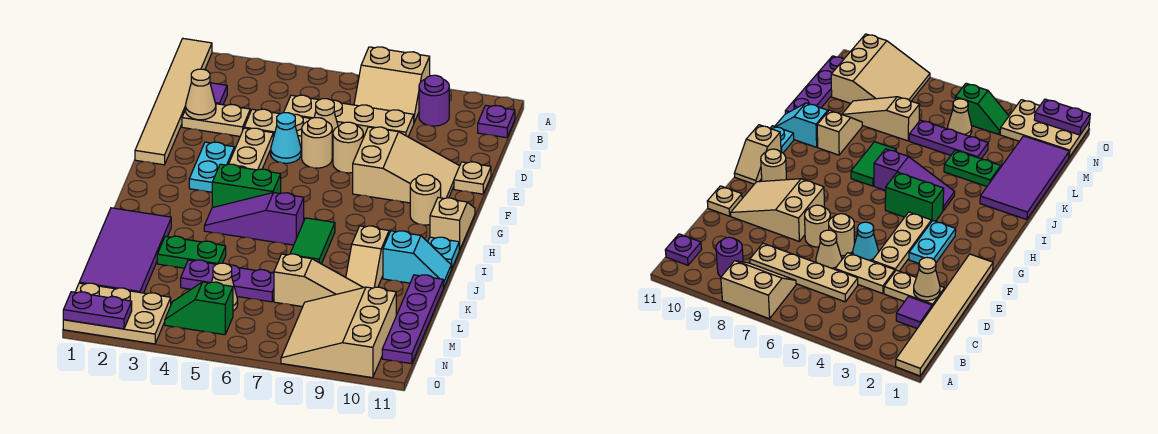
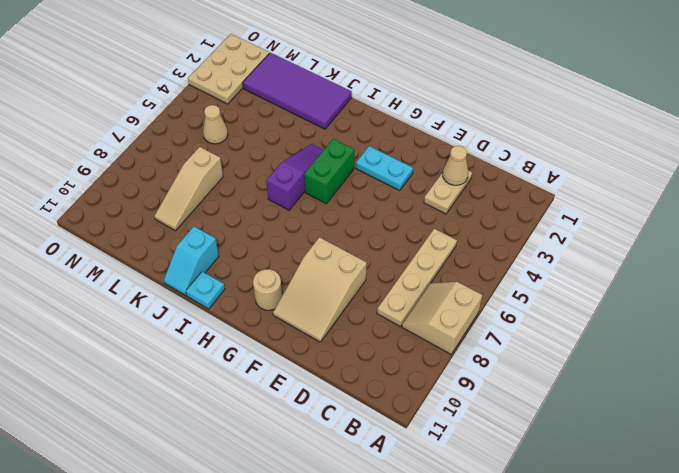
none -> tan tile A1:F1 level 1
none -> purple round brick B9 level 1
none -> purple plate B11 level 1
none -> purple tile C2 level 1

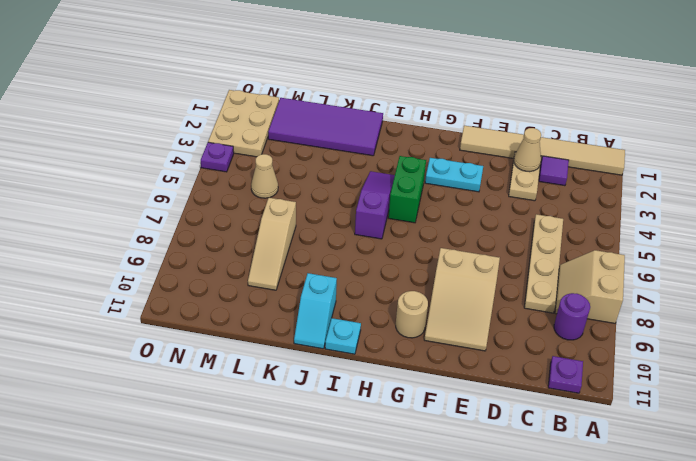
purple plate O4 level 1 -> none
none -> tan plate D4:D5 level 1
none -> tan cone D6 level 1
none -> tan plate E4:G4 level 1
none -> cyan cone E5 level 1

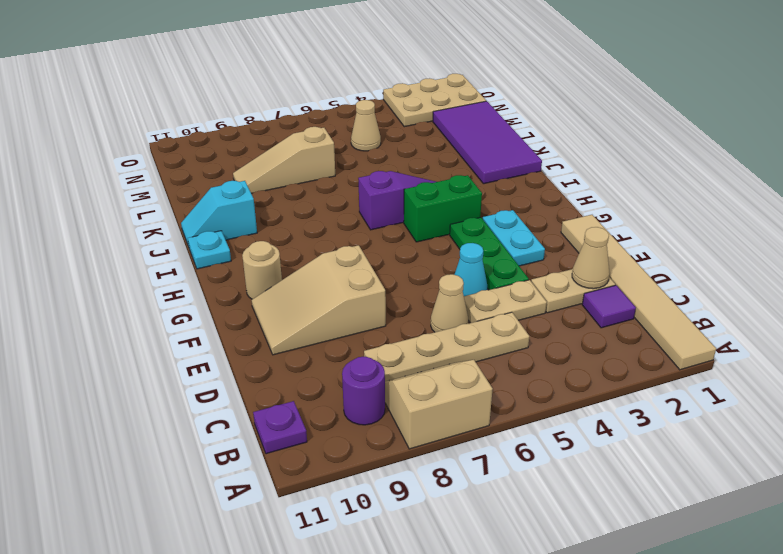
green plate E4:G4 level 1 -> tan plate E4:G4 level 1
none -> tan round brick E6 level 1
none -> tan round brick E7 level 1
none -> tan plate E11 level 1
none -> tan slope G11:H11 level 1 top H

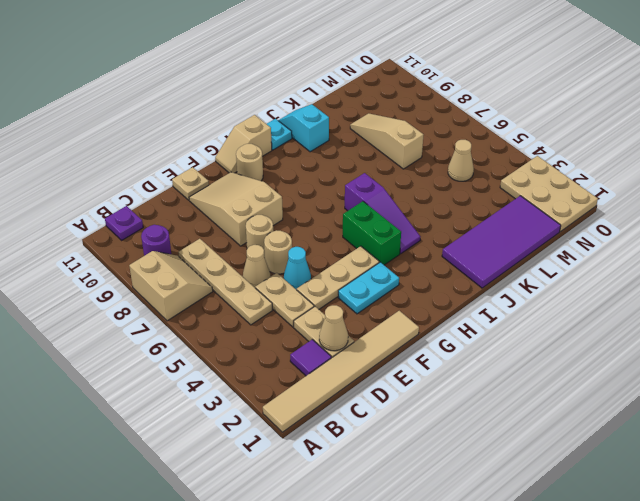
none -> green tile I7:J7 level 1
none -> tan slope J9:K9 level 1 top J
none -> green plate K3:K4 level 1
none -> purple plate K11:N11 level 1

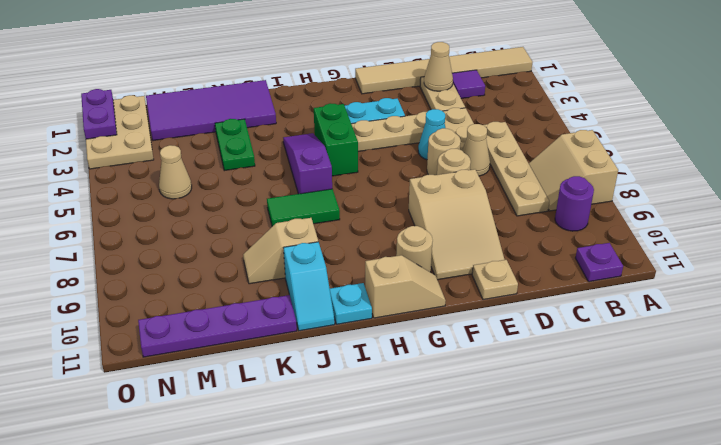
none -> purple plate L4:L6 level 1
none -> tan slope L7:L9 level 1 top 7
none -> tan slope M8:O10 level 1 top 10
none -> green slope N4:N5 level 1 top 5

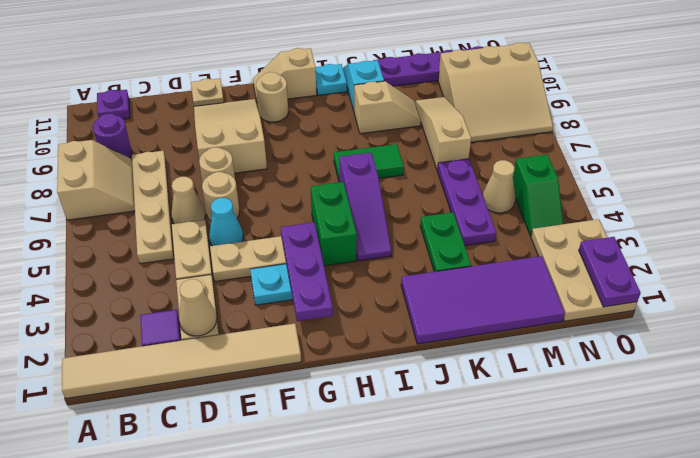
purple plate G2:G4 level 2 -> none

